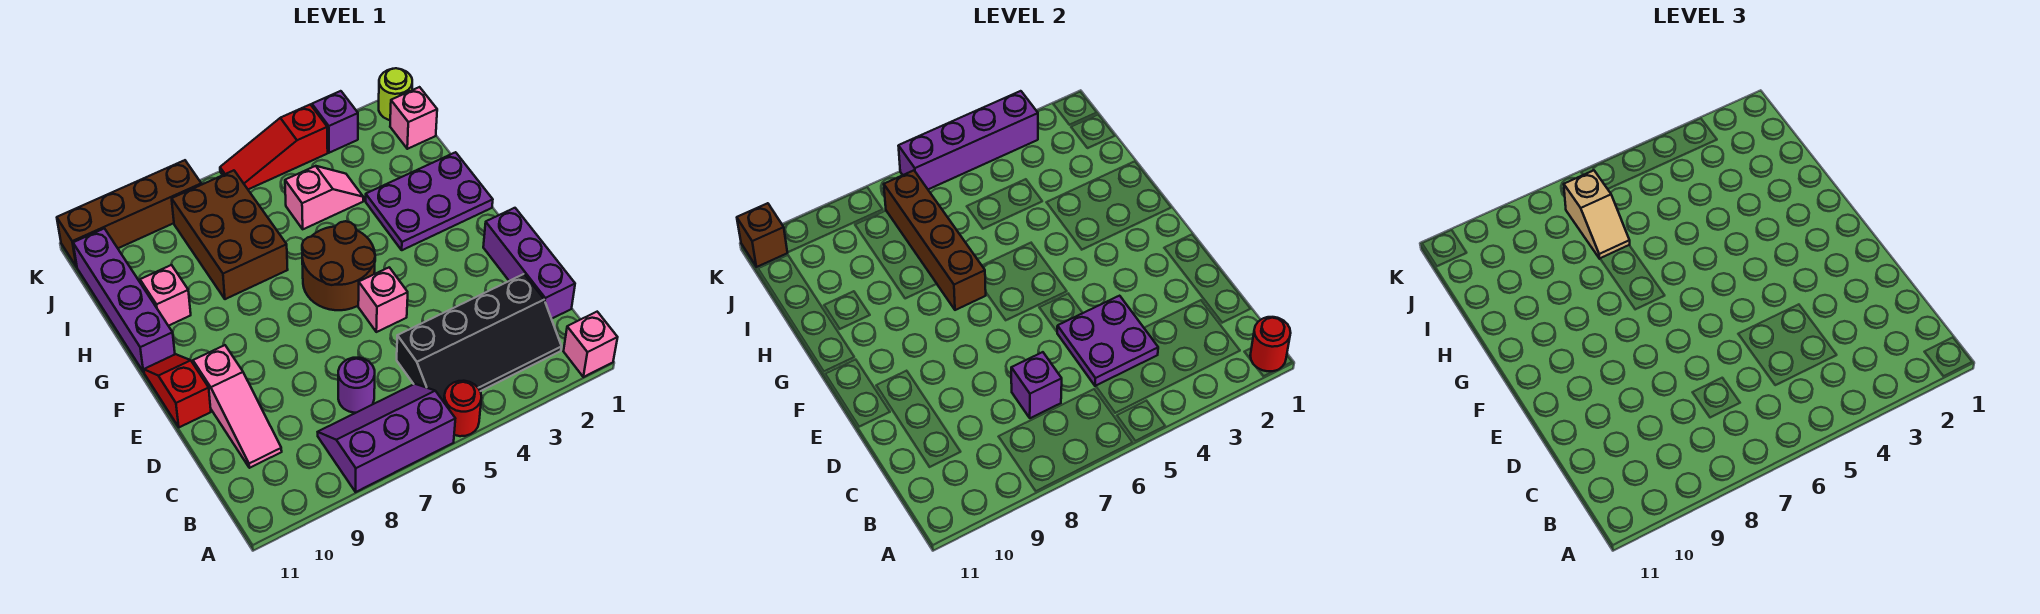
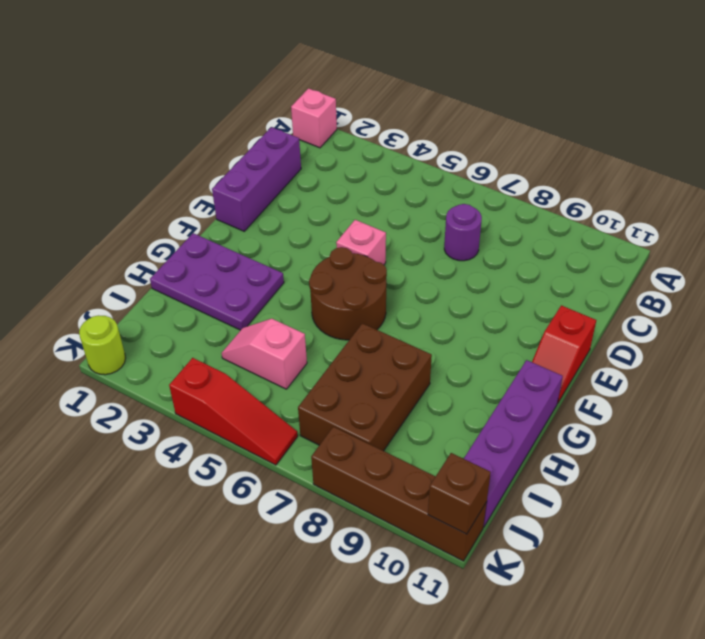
none -> red round brick A5 level 1
none -> purple slope A6:B8 level 1 top A
none -> black slope B2:C5 level 1 top C

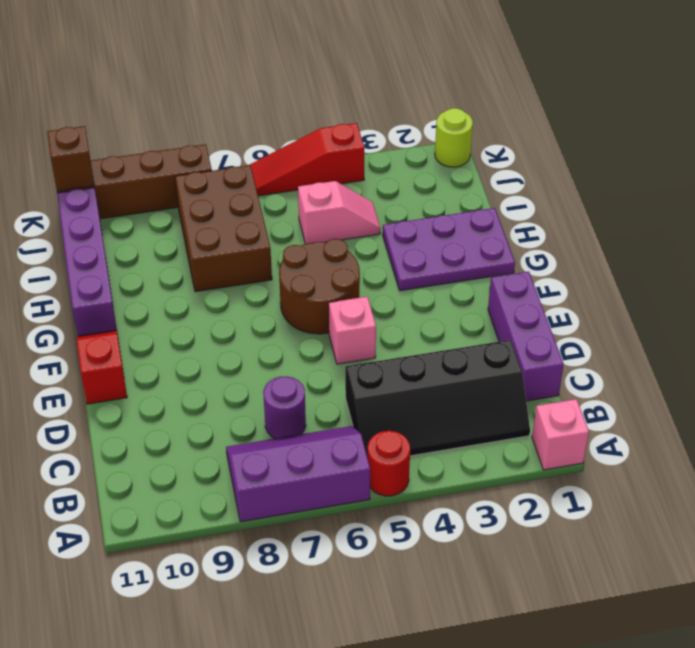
none -> pink slope C10:E10 level 1 top E
none -> pink brick H10 level 1
none -> pink brick J1 level 1

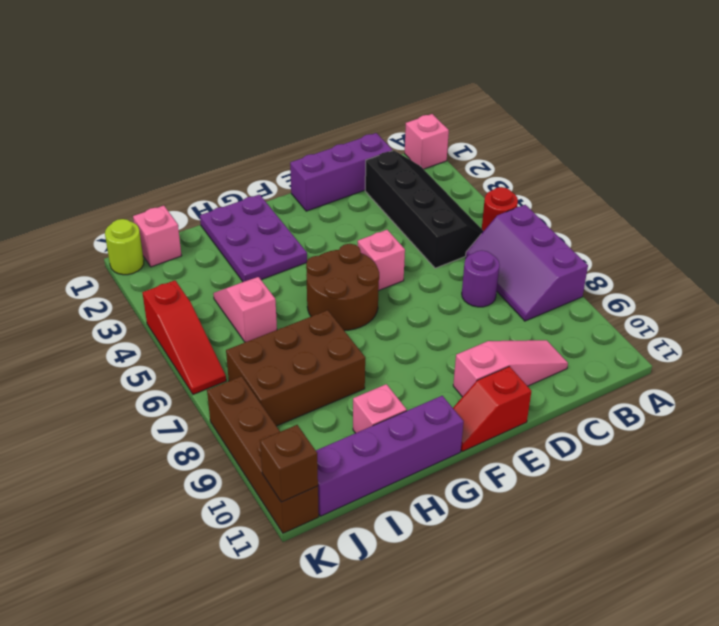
none -> purple brick K3 level 1
none -> red round brick A1 level 2
none -> purple plate C4:D5 level 2

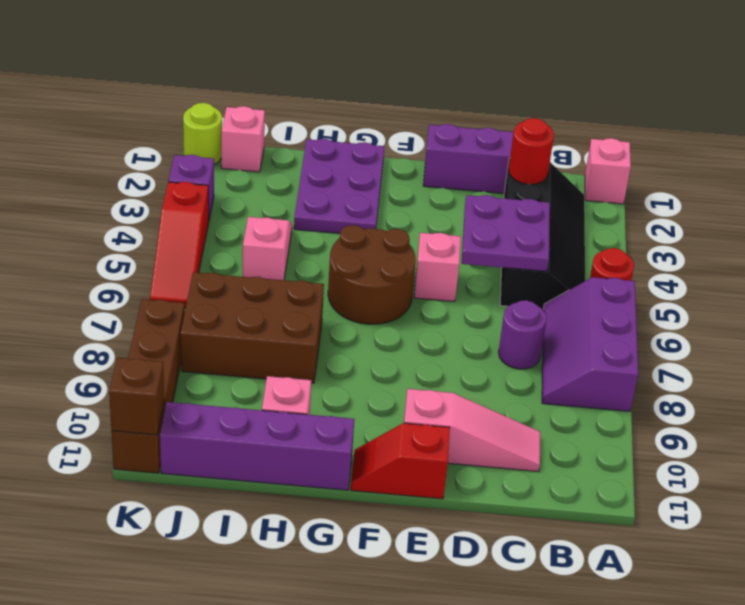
red round brick C2 level 2 -> red round brick A1 level 2
none -> purple brick C7 level 2
none -> brown brick G7:J7 level 2
none -> purple brick K3:K6 level 2

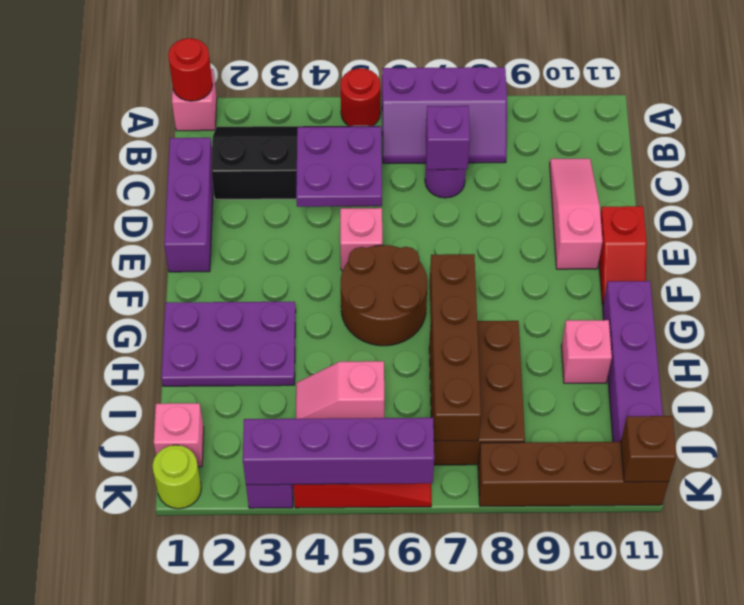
none -> tan slope I7:J7 level 3 top J

